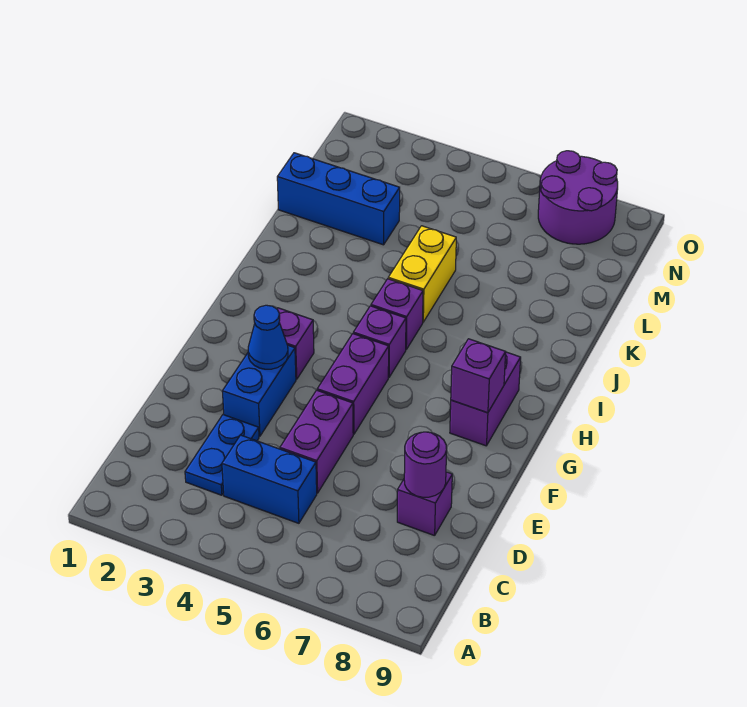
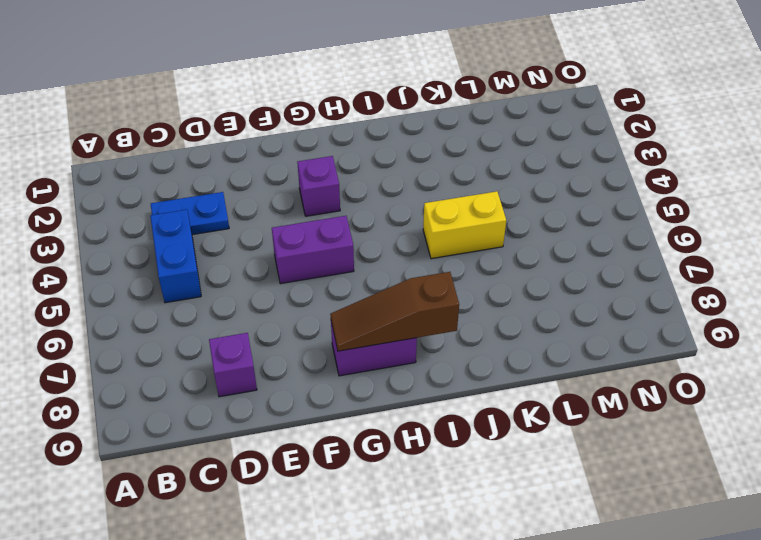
brown slope G8:I8 level 2 top I -> purple brick G8 level 2
none -> purple brick D5:E5 level 1
none -> blue brick E3:F3 level 1
none -> purple brick H5 level 1

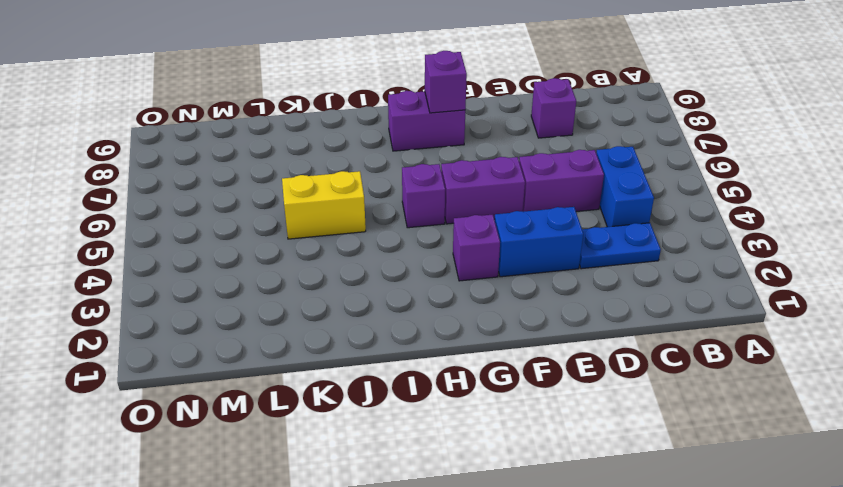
none -> purple brick I5 level 1
none -> blue brick L1:L3 level 1
none -> purple round brick N7:O8 level 1

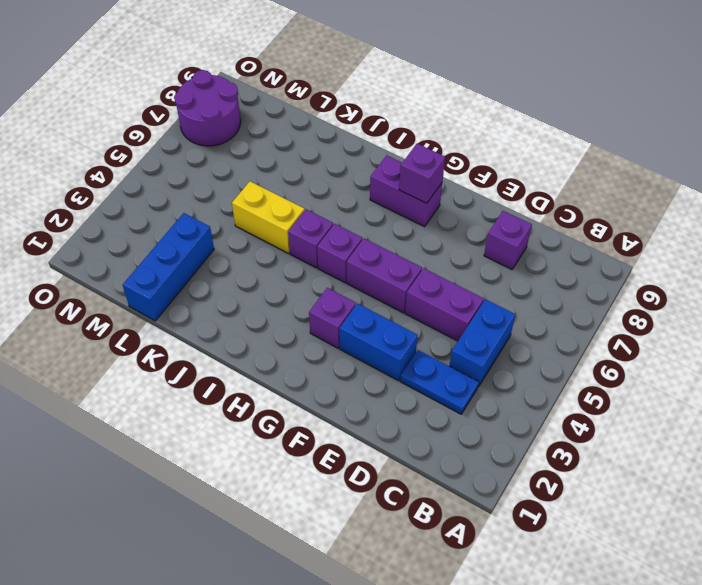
none -> purple round brick D8 level 2
none -> blue cone F3 level 2

